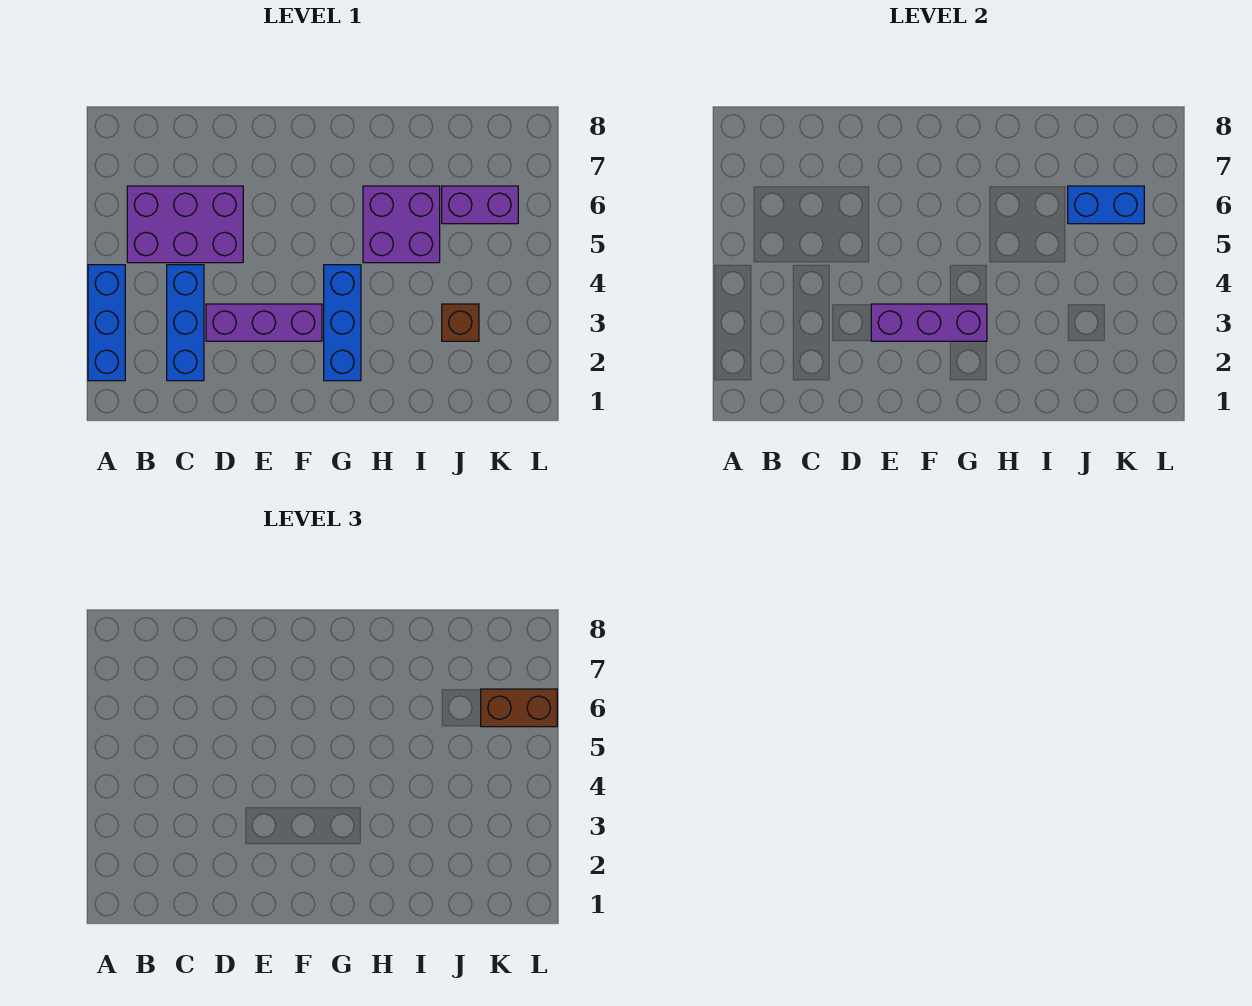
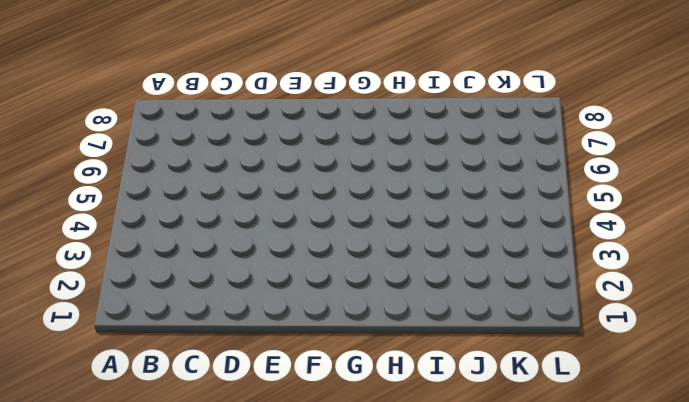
none -> blue brick A2:A4 level 1
none -> purple brick B5:D6 level 1

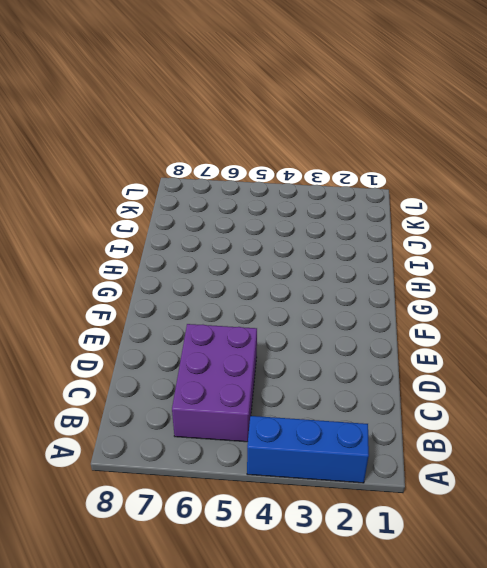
none -> blue brick C2:C4 level 1
none -> purple brick D3:F3 level 1

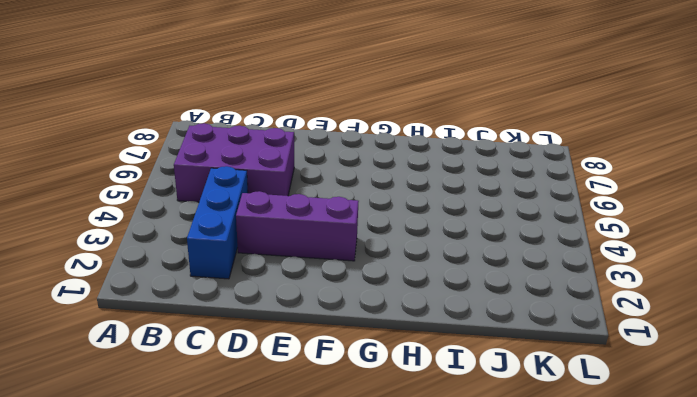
none -> blue brick A2:A4 level 1
none -> blue brick G2:G4 level 1

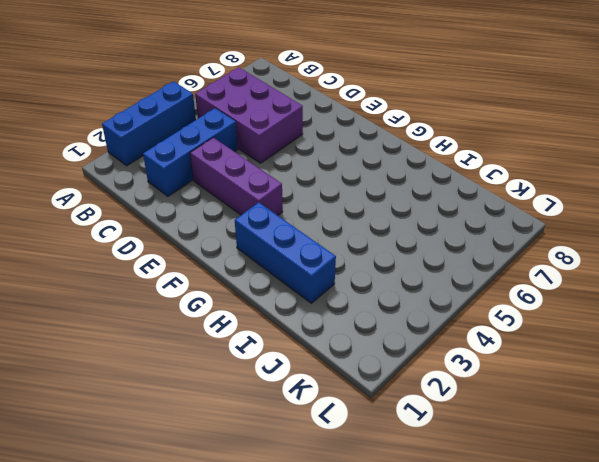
blue brick G2:I2 level 1 -> blue brick G2:G4 level 1
none -> purple brick H5:I6 level 1
none -> brown brick J3 level 1

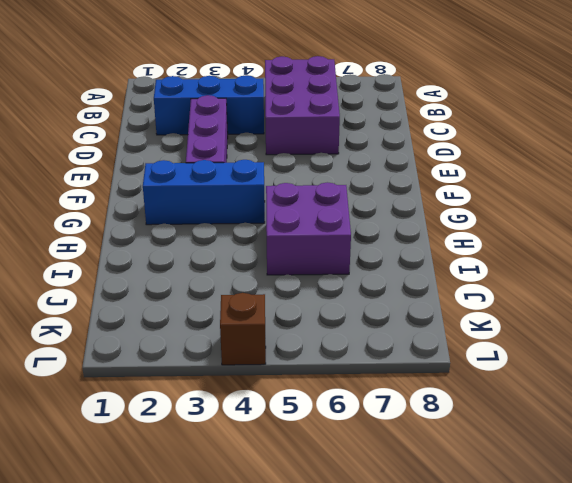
brown brick L4 level 1 -> brown brick J3 level 1
none -> blue brick A2:A4 level 1
none -> purple brick J6:K6 level 1

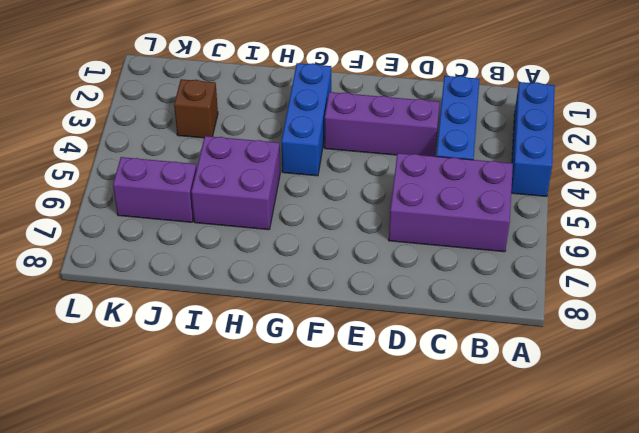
none -> purple brick E3:G3 level 2
none -> blue brick J6:K6 level 2

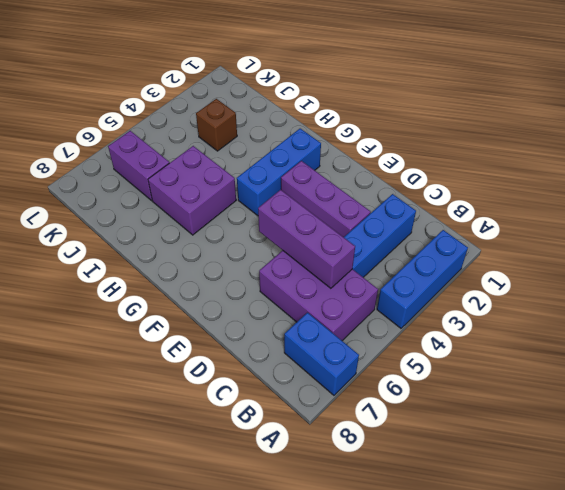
blue brick A7:B7 level 1 -> blue brick J6:K6 level 2
purple brick C5:E5 level 2 -> purple brick E3:G3 level 2
none -> brown brick K6:L6 level 3

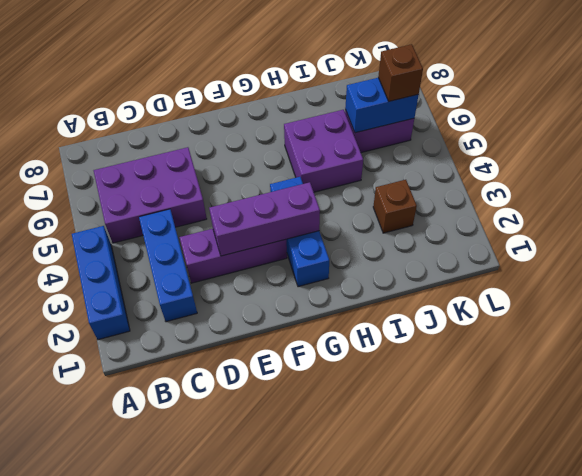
brown brick K6 level 3 -> brown brick K6:L6 level 3

